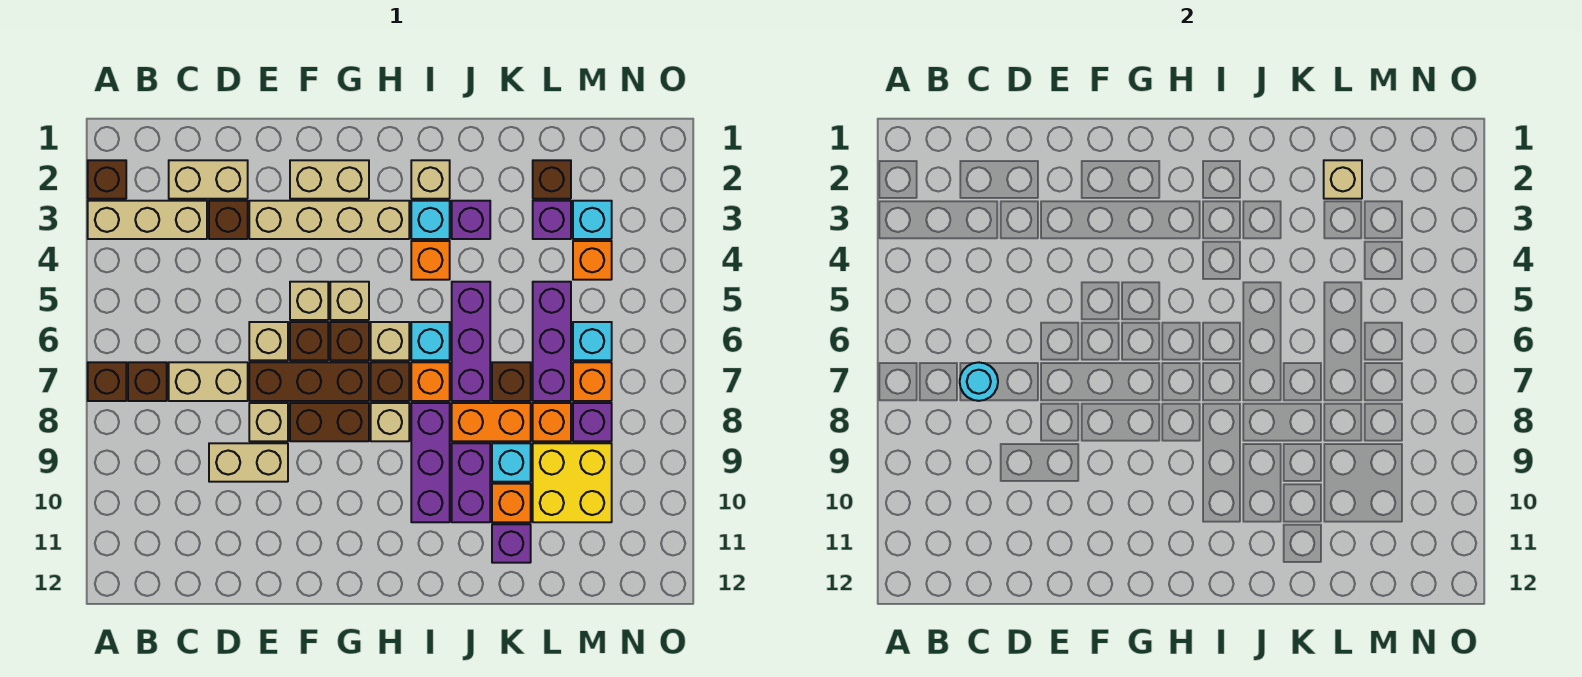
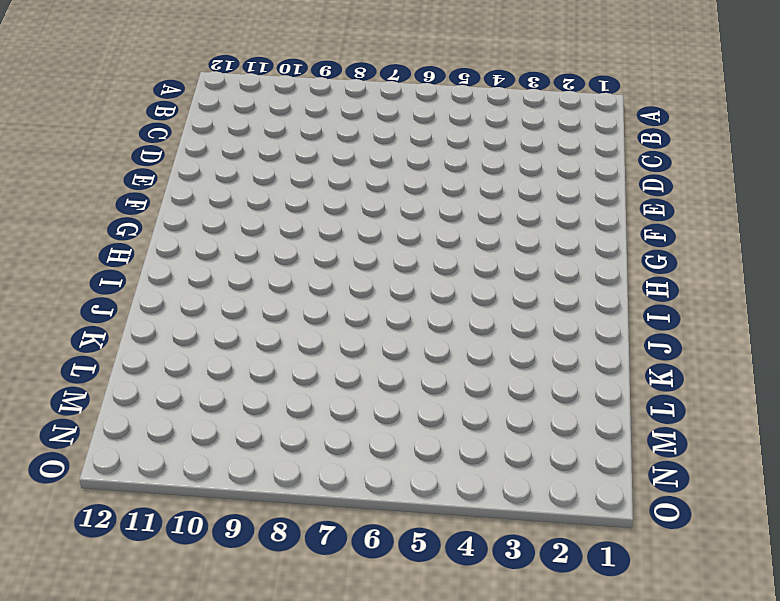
none -> brown brick A2 level 1
none -> tan brick A3:C3 level 1
none -> brown brick A7 level 1
none -> brown brick B7 level 1

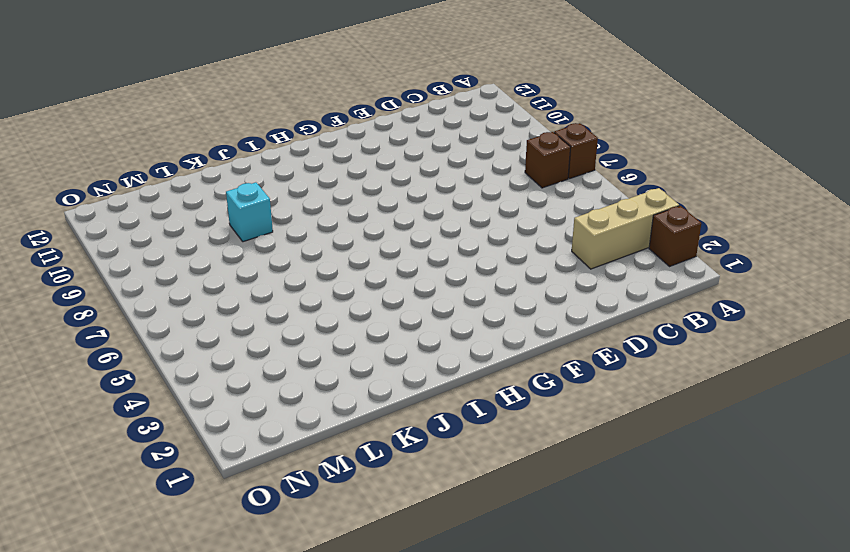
none -> tan brick C2:D2 level 1
none -> tan brick C7:D7 level 1
none -> brown brick D3 level 1
none -> tan brick D9:E9 level 1

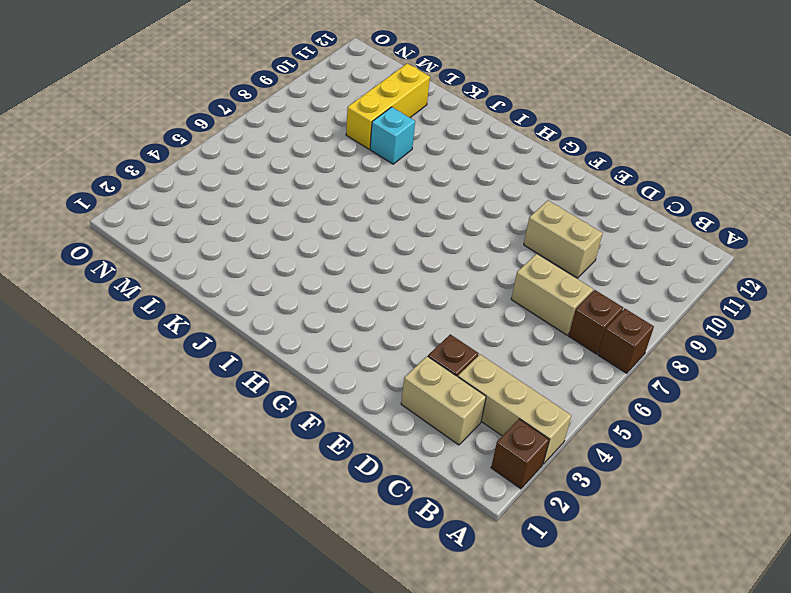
yellow brick L9:L11 level 1 -> yellow brick L9:M10 level 1
none -> tan brick E3:H3 level 1
none -> tan brick E6 level 1
none -> brown brick E7:G7 level 1
none -> tan brick E8 level 1

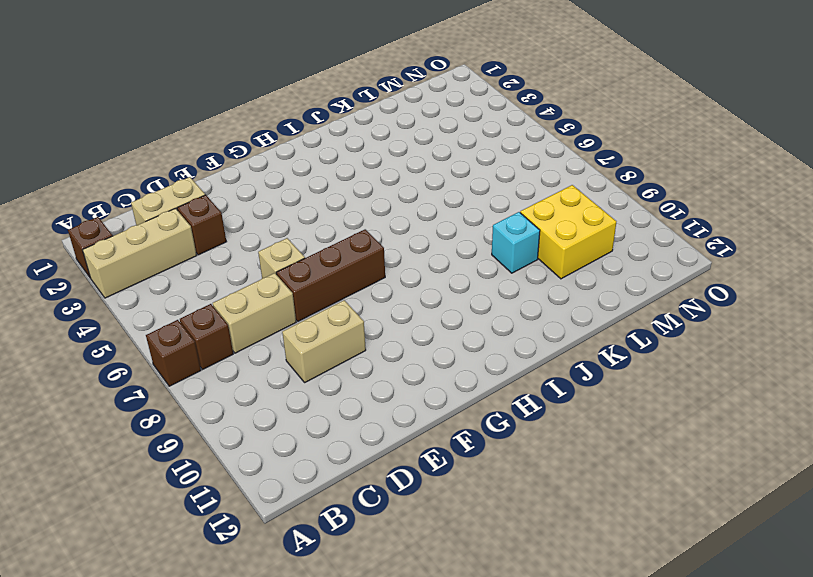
none -> tan brick E3:H3 level 1
none -> tan brick E8 level 1
none -> tan brick F2:G2 level 1
none -> tan brick F5 level 1

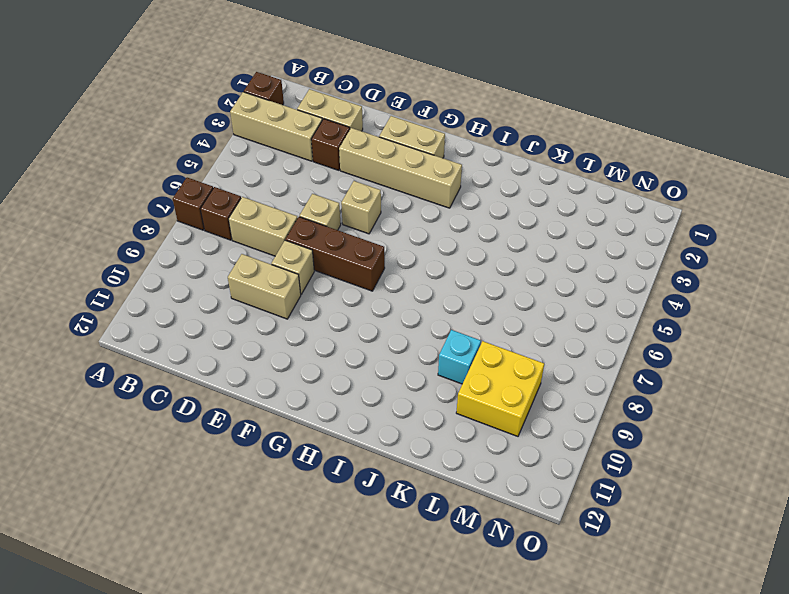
none -> brown brick F6 level 1
none -> brown brick F8:G8 level 1
none -> tan brick G5 level 1
none -> brown brick G6 level 1

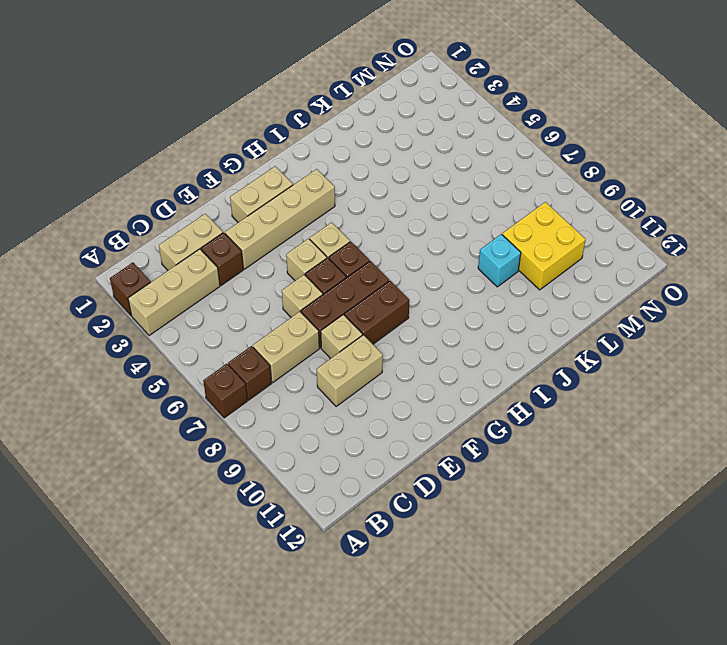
none -> tan brick H6 level 1
none -> brown brick H7 level 1
none -> tan brick H8 level 1
none -> tan brick I2 level 1

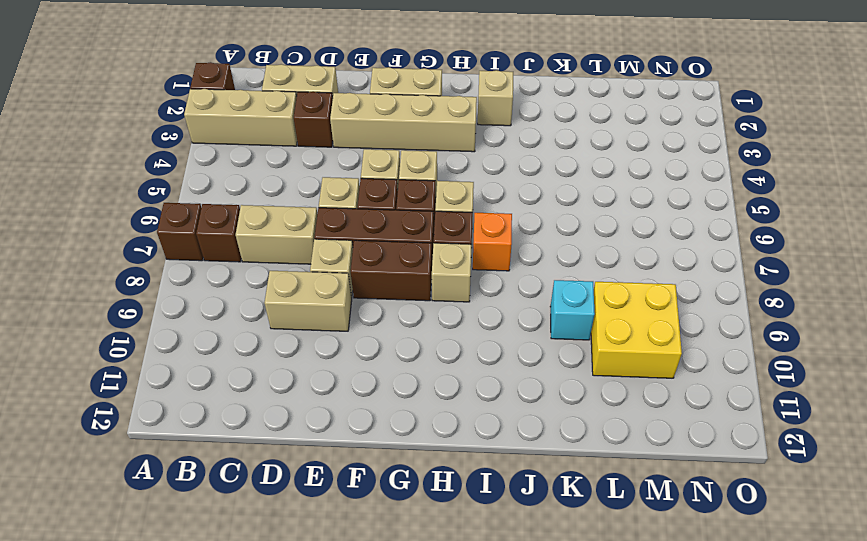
none -> cyan brick I3 level 1
none -> orange brick I4 level 1
none -> cyan brick I6 level 1
none -> purple brick I8:I10 level 1

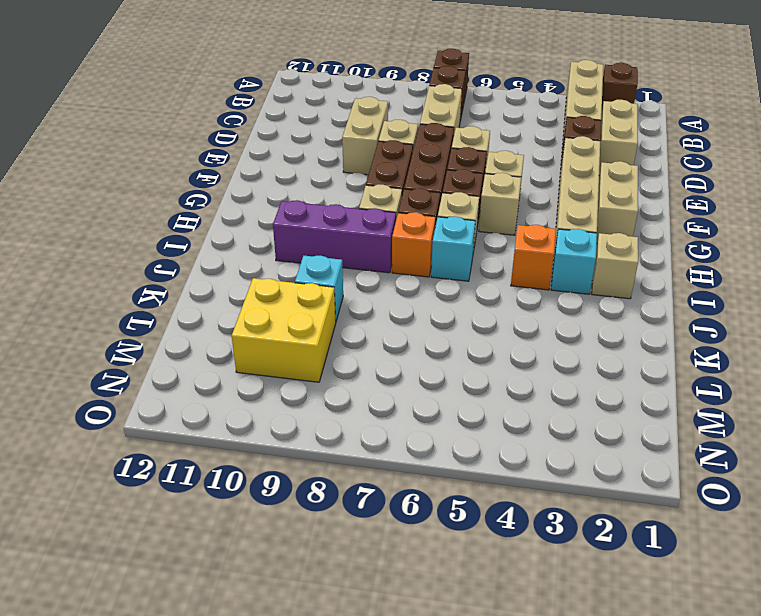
none -> purple brick J3 level 1
none -> purple brick J5:J7 level 1
none -> orange brick J8:K8 level 1
none -> purple brick J9:J10 level 1

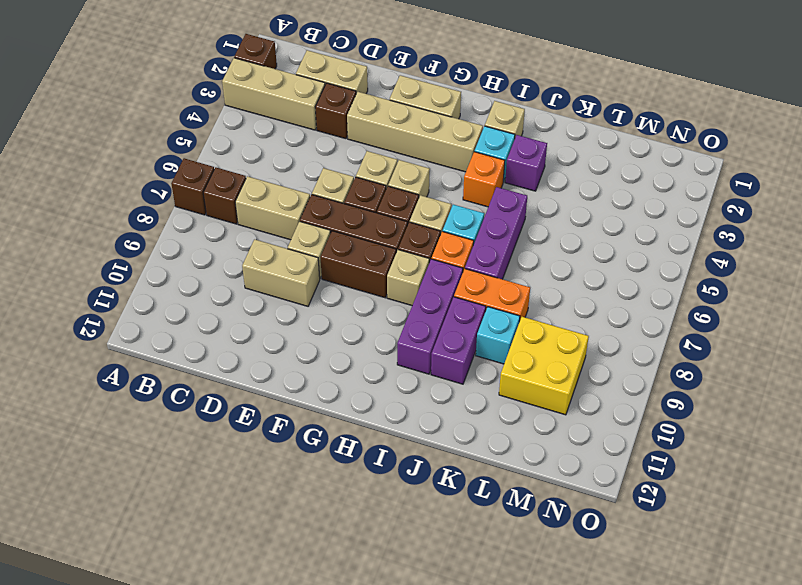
none -> brown brick K7 level 1
none -> orange brick K10 level 1
none -> purple brick K11 level 1
none -> brown brick L2 level 1

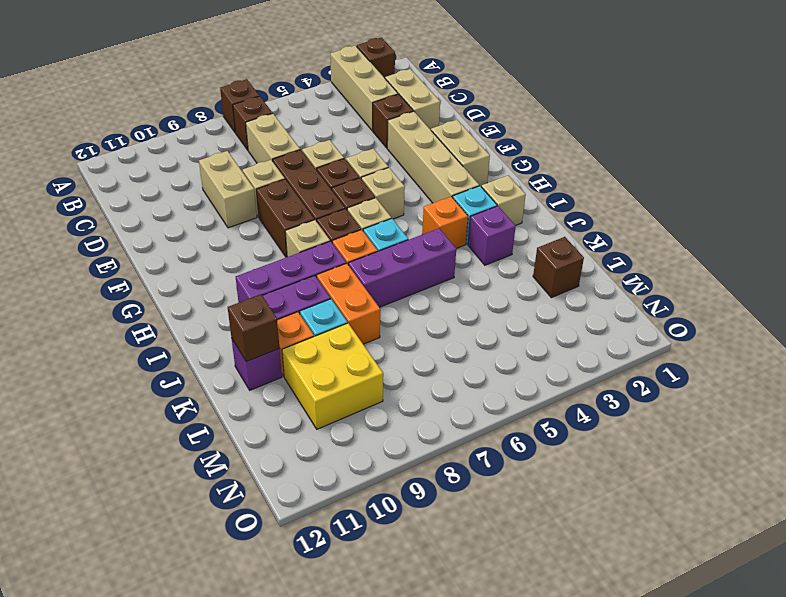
brown brick K11 level 2 -> brown brick K7 level 1
none -> purple brick L3 level 1
none -> purple brick L5:L7 level 1
none -> orange brick L8 level 1
none -> cyan brick M3 level 1

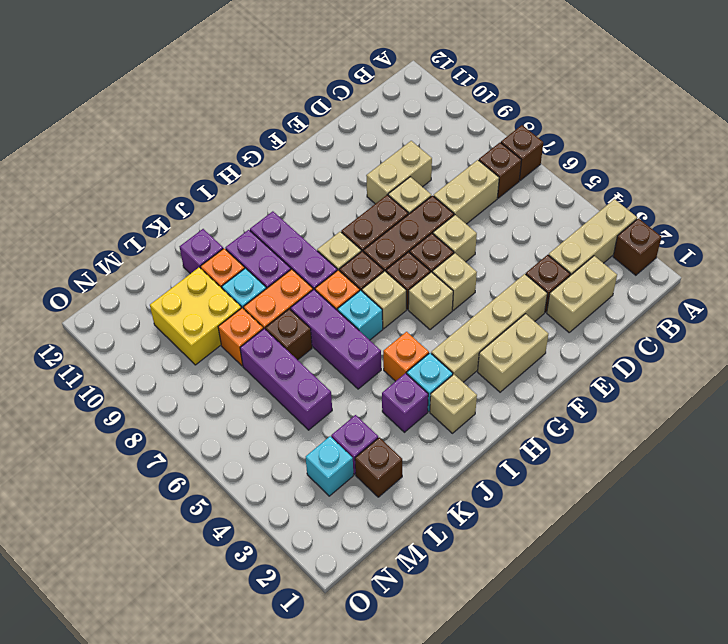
none -> orange brick M4 level 1
none -> cyan brick M6 level 1
none -> orange brick M7 level 1
none -> purple brick M8 level 1

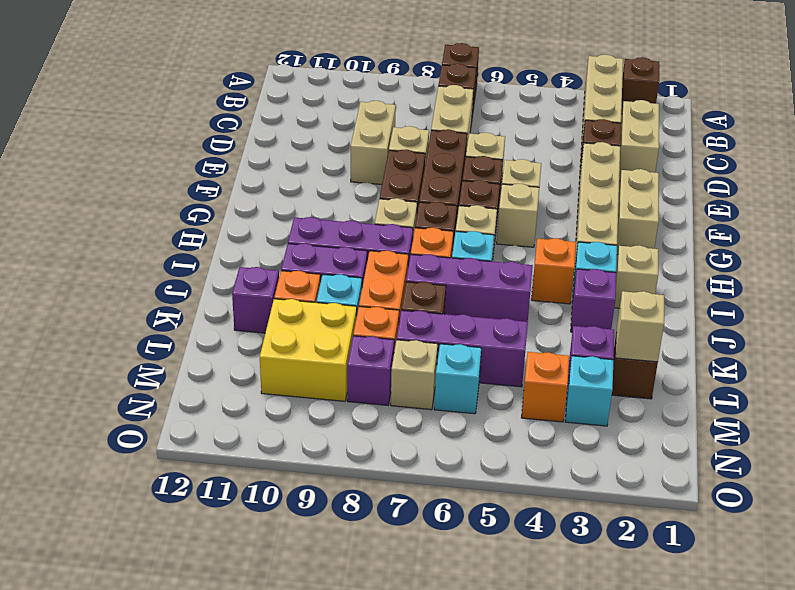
tan brick M7 level 1 -> orange brick M7 level 1
none -> cyan round brick C7 level 2

